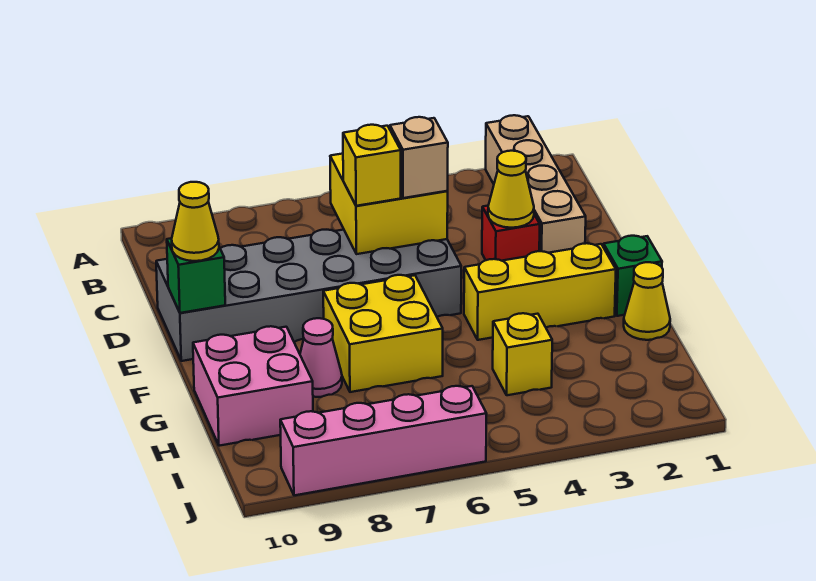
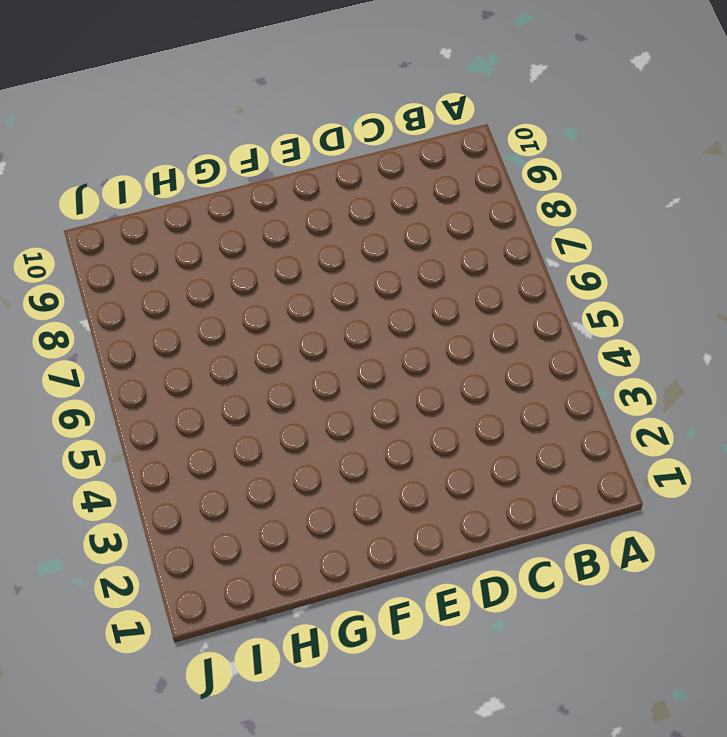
none -> tan brick A2:D2 level 1
none -> red brick D3 level 1
none -> grey brick D5:E10 level 1

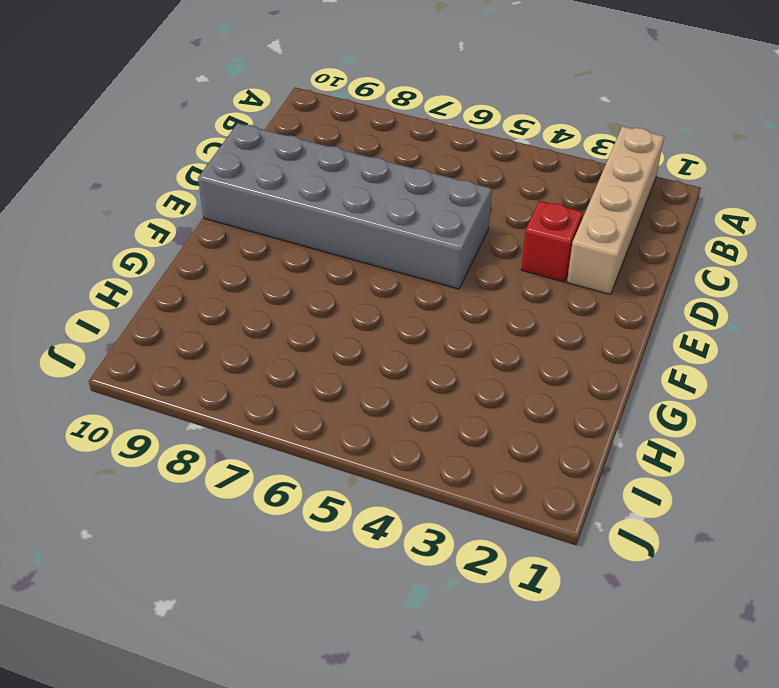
none -> green brick F1 level 1
none -> yellow brick F2:F4 level 1
none -> yellow brick F6:G7 level 1

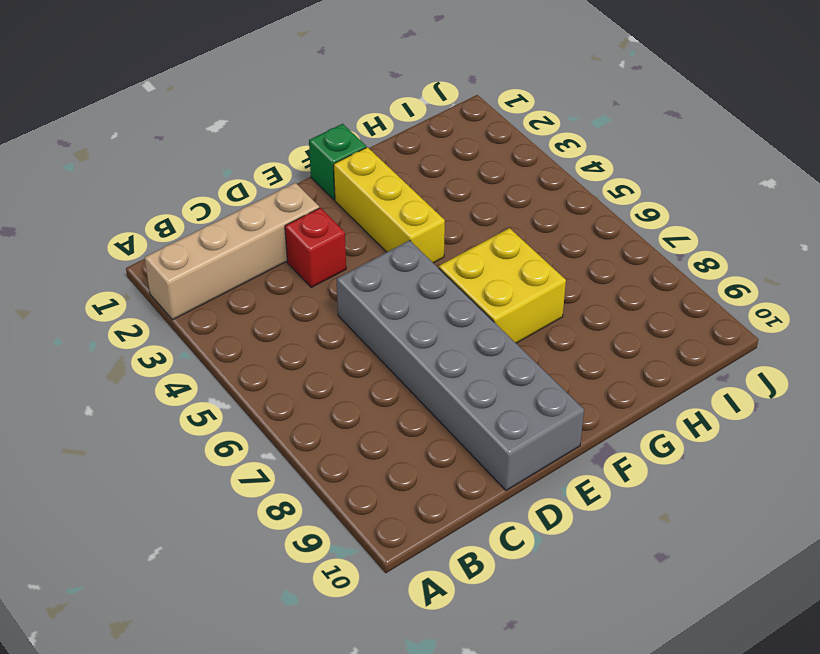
none -> yellow cone G1 level 1
none -> pink cone G8 level 1
none -> pink brick G9:H10 level 1

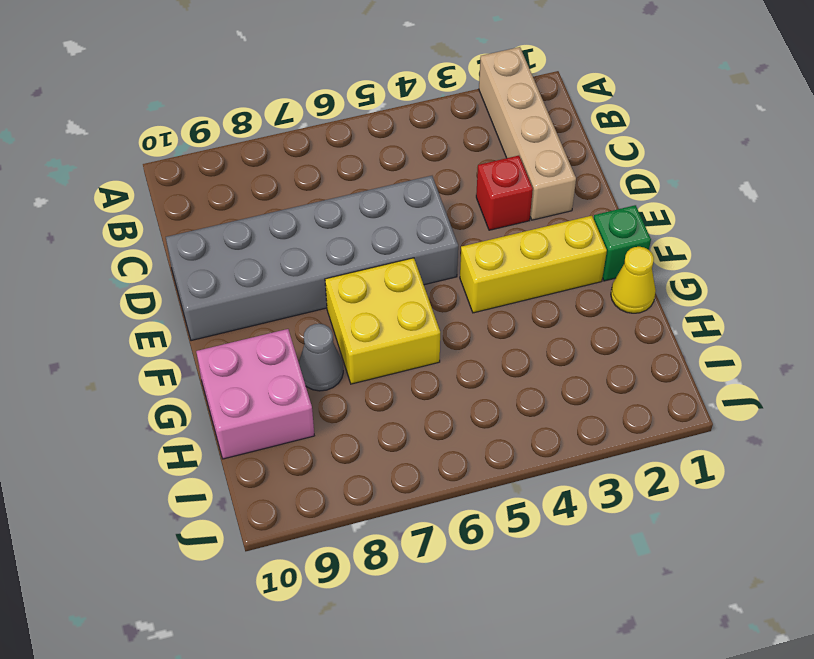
grey cone G8 level 1 -> pink cone G8 level 1
none -> yellow brick H4 level 1
none -> pink brick J6:J9 level 1
none -> yellow brick C5:D6 level 2

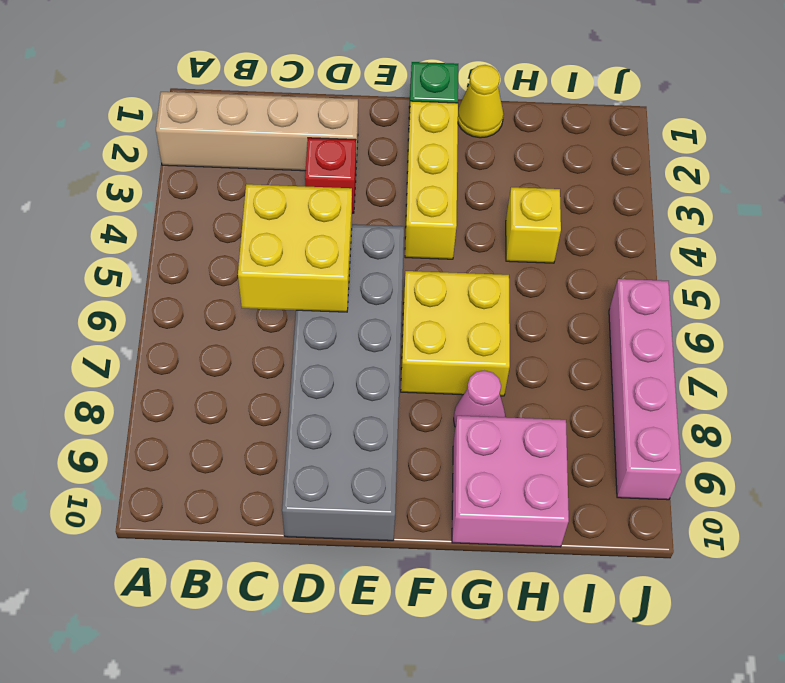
none -> yellow cone D3 level 2
none -> green brick E10 level 2
none -> tan brick D5 level 3

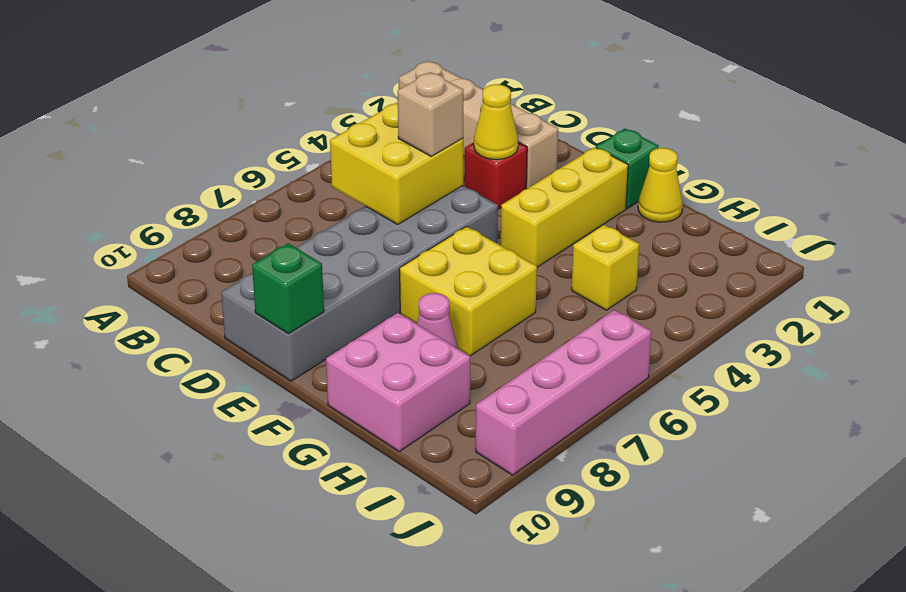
none -> yellow brick D6 level 3
none -> yellow cone E10 level 3

